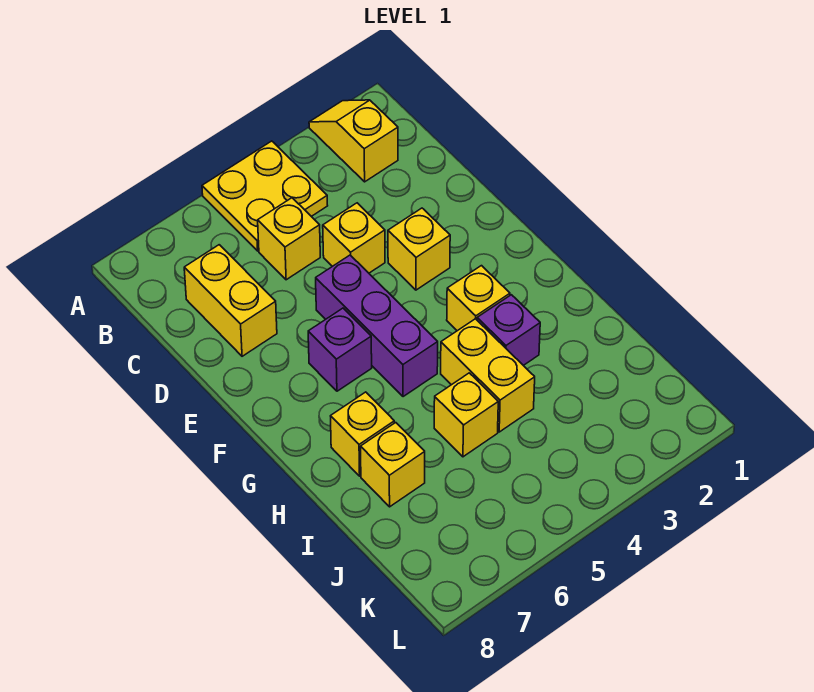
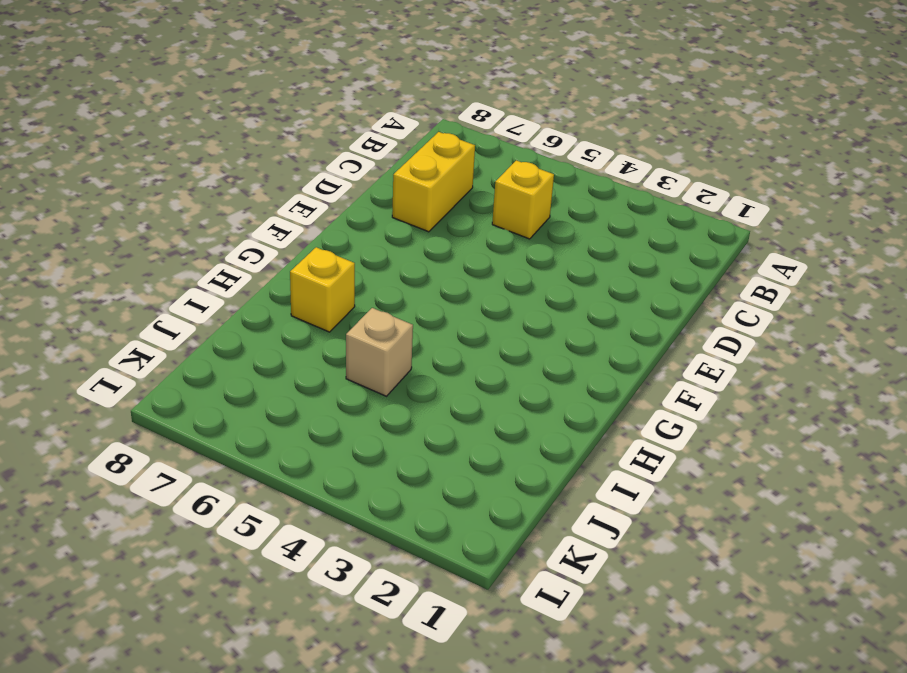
tan brick I5 level 1 -> yellow brick I5 level 1
none -> yellow slope A2:B2 level 1 top B
none -> yellow plate A4:B5 level 1
none -> yellow brick D4 level 1

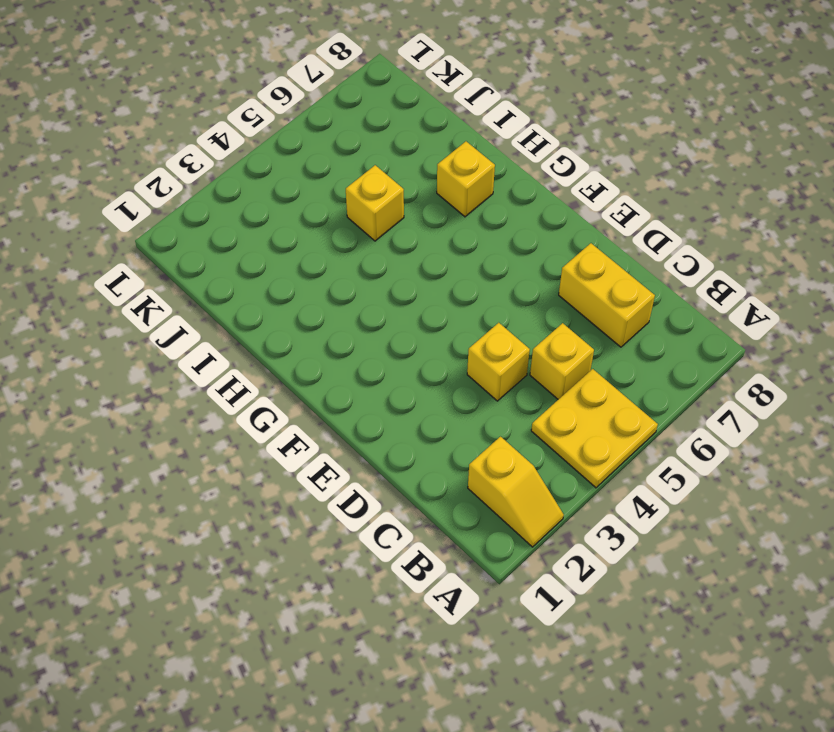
none -> yellow brick E3 level 1
none -> purple brick E5:G5 level 1
none -> purple brick F6 level 1

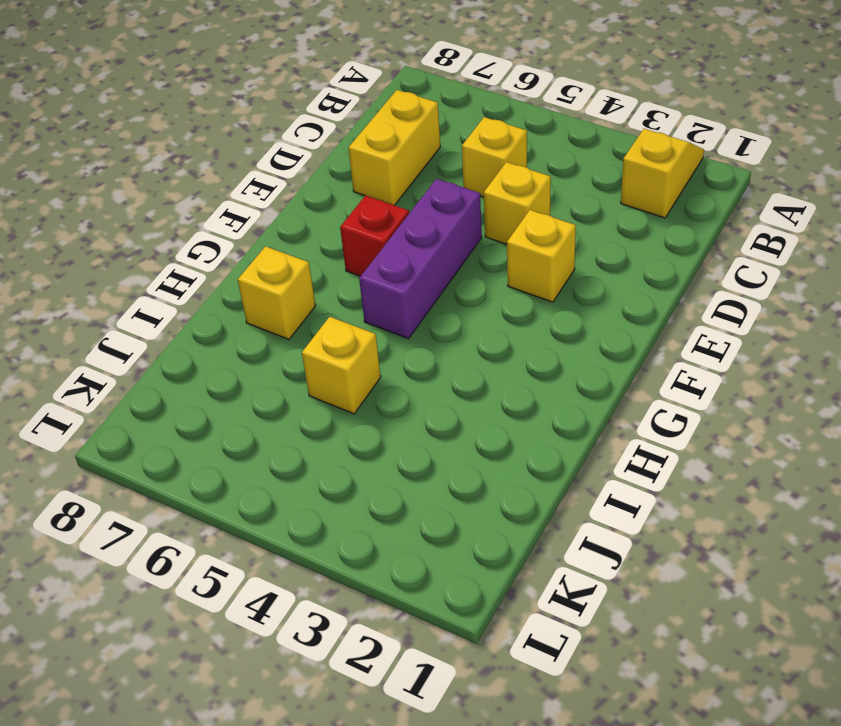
red brick F6 level 1 -> purple brick F6 level 1
none -> yellow plate A4:B5 level 1
none -> yellow brick G3 level 1
none -> purple brick H3 level 1

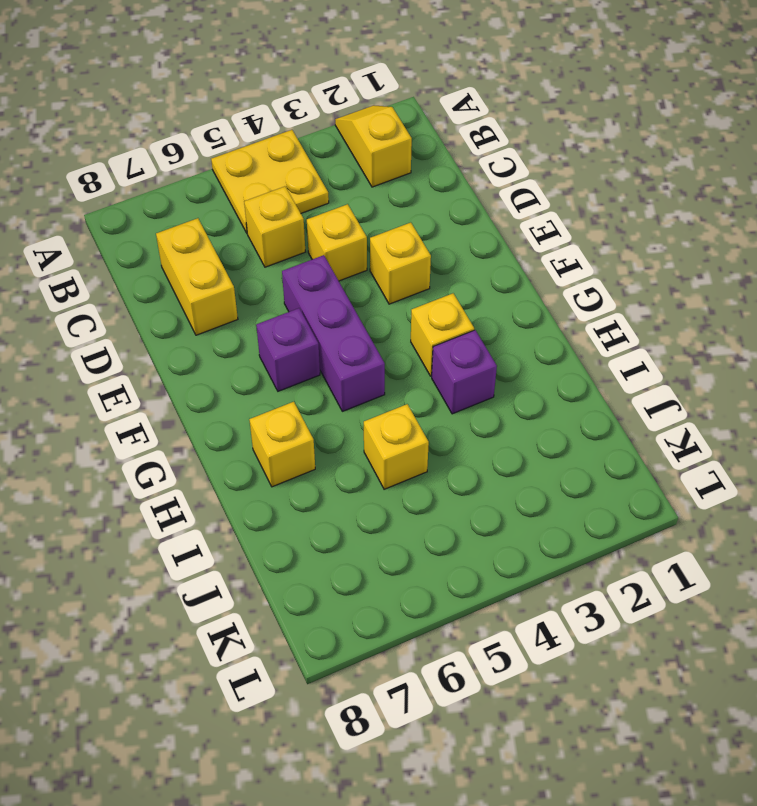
none -> yellow brick H4:I4 level 1
none -> yellow brick I7 level 1

